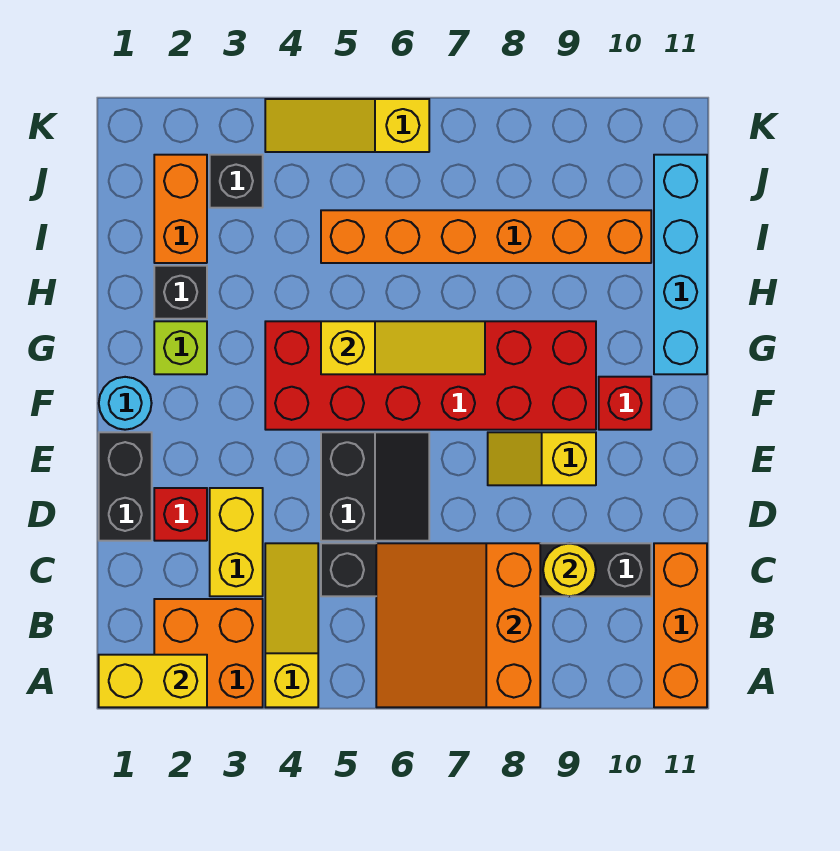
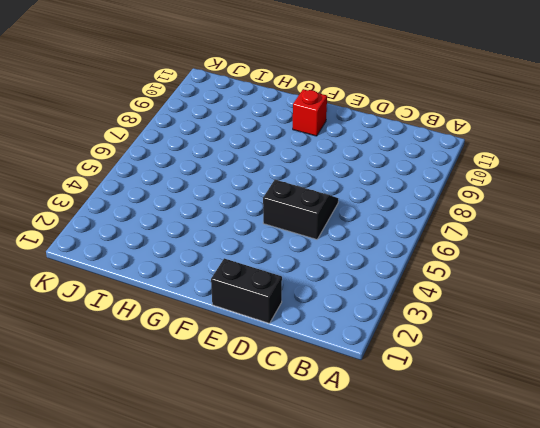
none -> orange brick A2:B3 level 1
none -> yellow slope A4:C4 level 1 top A
none -> orange brick A11:C11 level 1

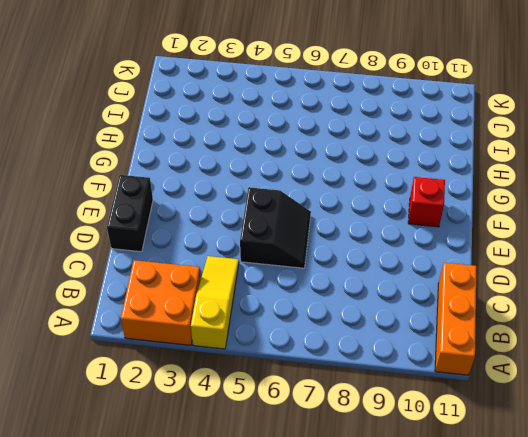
none -> yellow brick C3:D3 level 1
none -> black brick C5:C10 level 1
none -> red brick D2 level 1

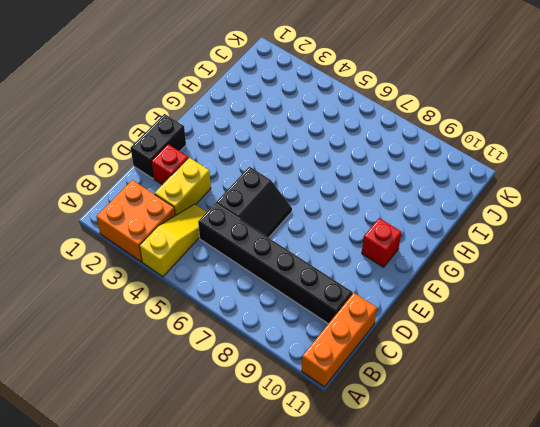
none -> yellow slope E8:E9 level 1 top 9
none -> cyan round brick F1 level 1
none -> red brick F4:G9 level 1

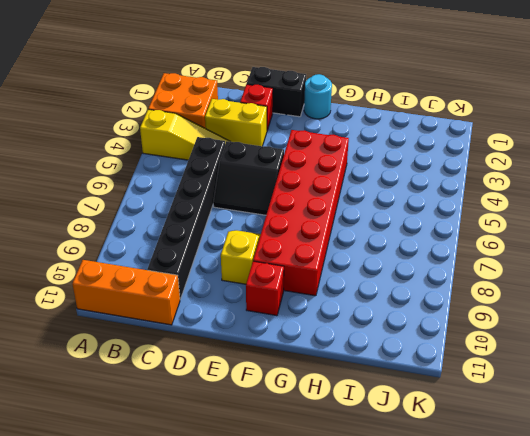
none -> lime brick G2 level 1
none -> cyan brick G11:J11 level 1
none -> black brick H2 level 1

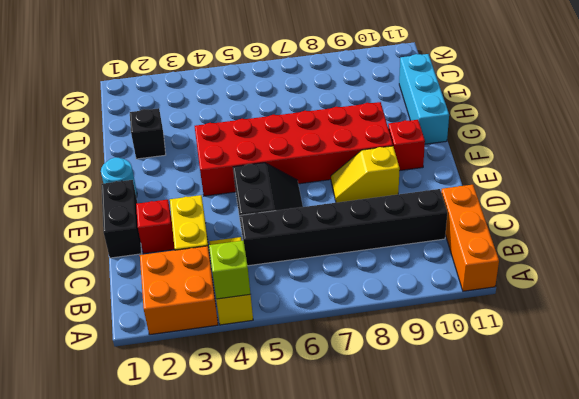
lime brick A4 level 2 -> lime brick G2 level 1
cyan brick G11:I11 level 1 -> cyan brick G11:J11 level 1
none -> orange brick I2:J2 level 1
none -> orange brick I5:I10 level 1
none -> black brick J3 level 1

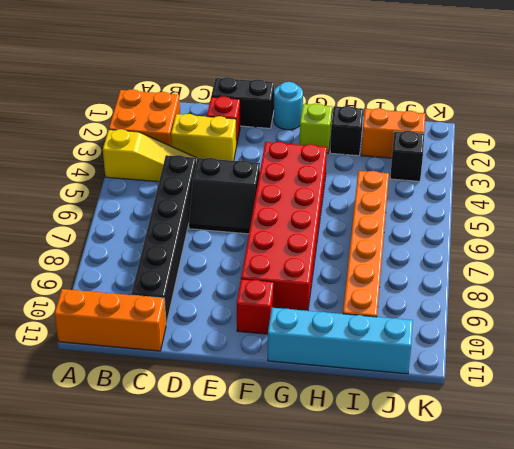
none -> yellow slope E8:E9 level 1 top 9
none -> yellow slope K4:K6 level 1 top 6
none -> yellow brick A1:A2 level 2

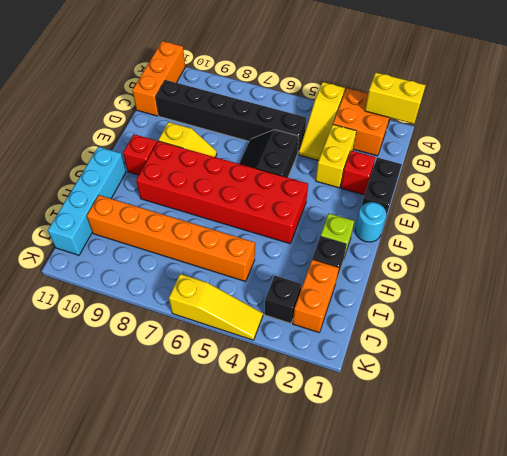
none -> orange slope A6:C8 level 2 top 8
none -> yellow round brick C9 level 2
none -> yellow slope G5:G7 level 2 top 5

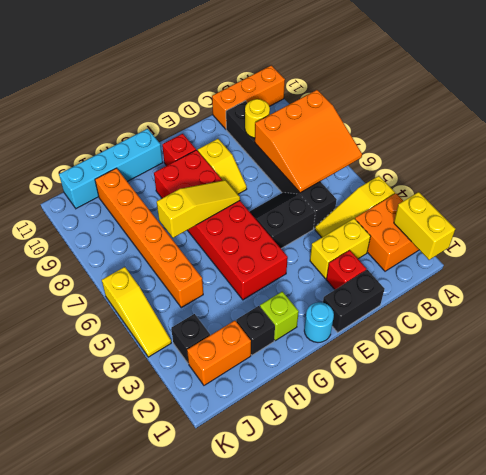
yellow slope F7:H7 level 2 top H -> yellow slope G5:G7 level 2 top 5

